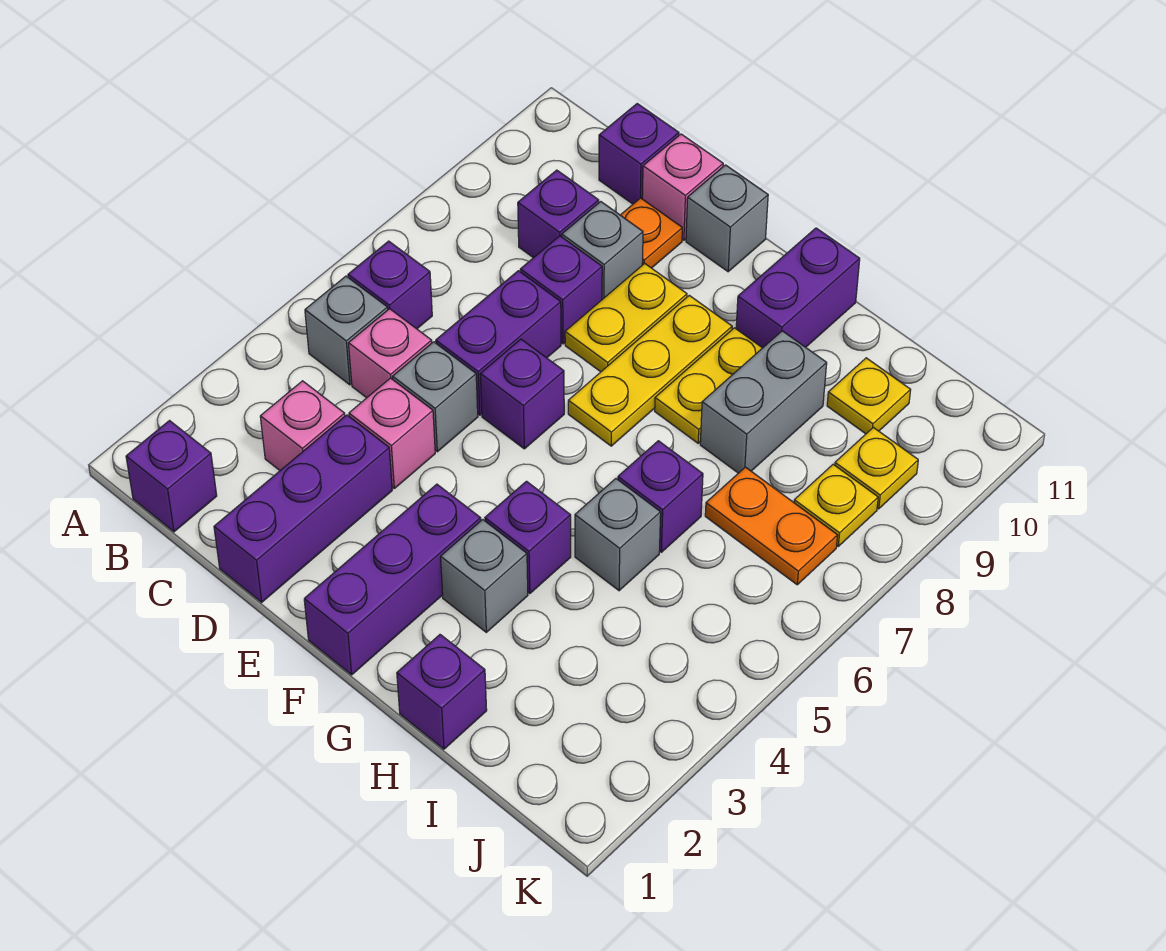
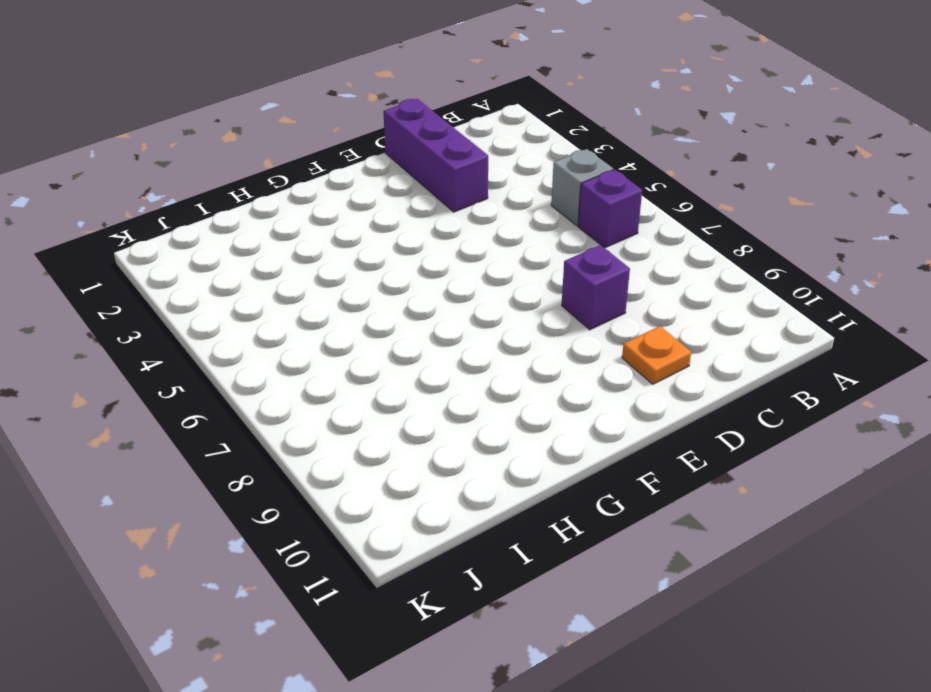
none -> purple brick B1 level 1
none -> pink brick C3 level 1
none -> pink brick C5 level 1
none -> purple brick C9 level 1

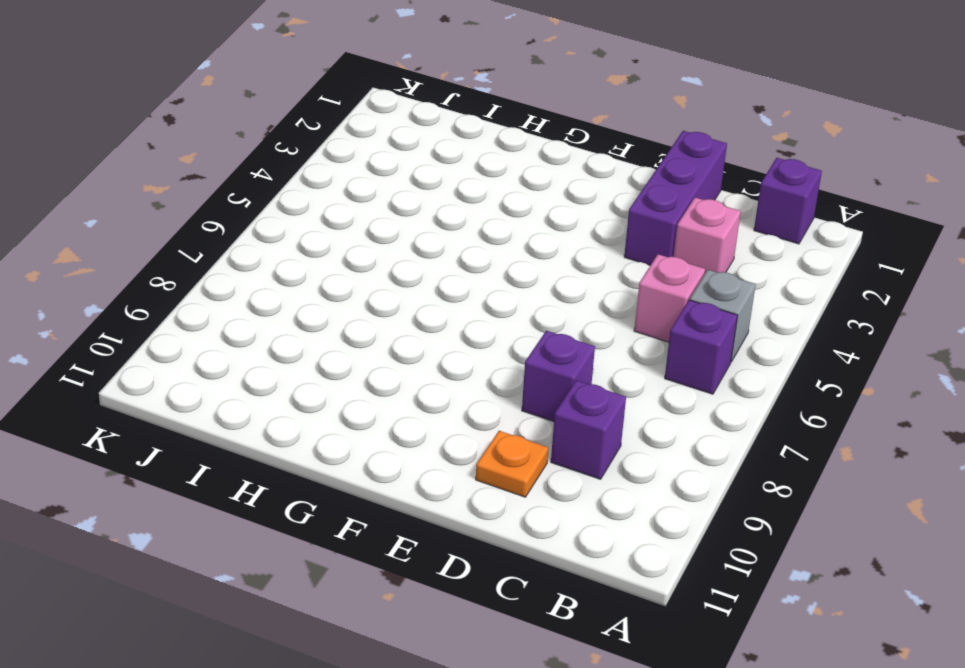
none -> purple brick C11 level 1
none -> pink brick D4 level 1
none -> grey brick D5 level 1
none -> purple brick D6:D7 level 1

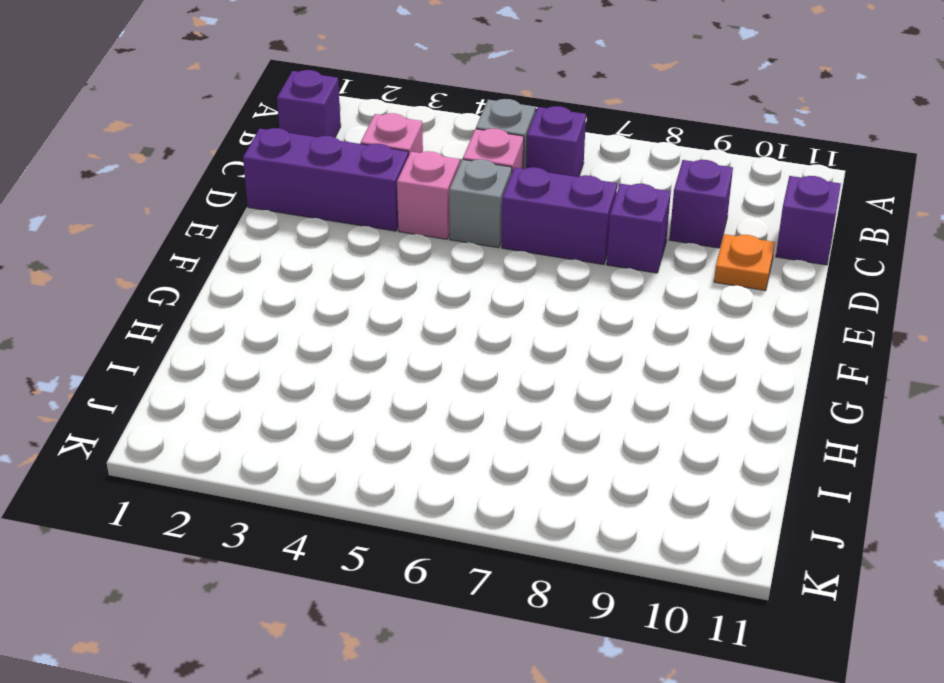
none -> grey brick D9 level 1
none -> pink brick D11 level 1
none -> purple brick E6 level 1
none -> yellow plate E8:E9 level 1

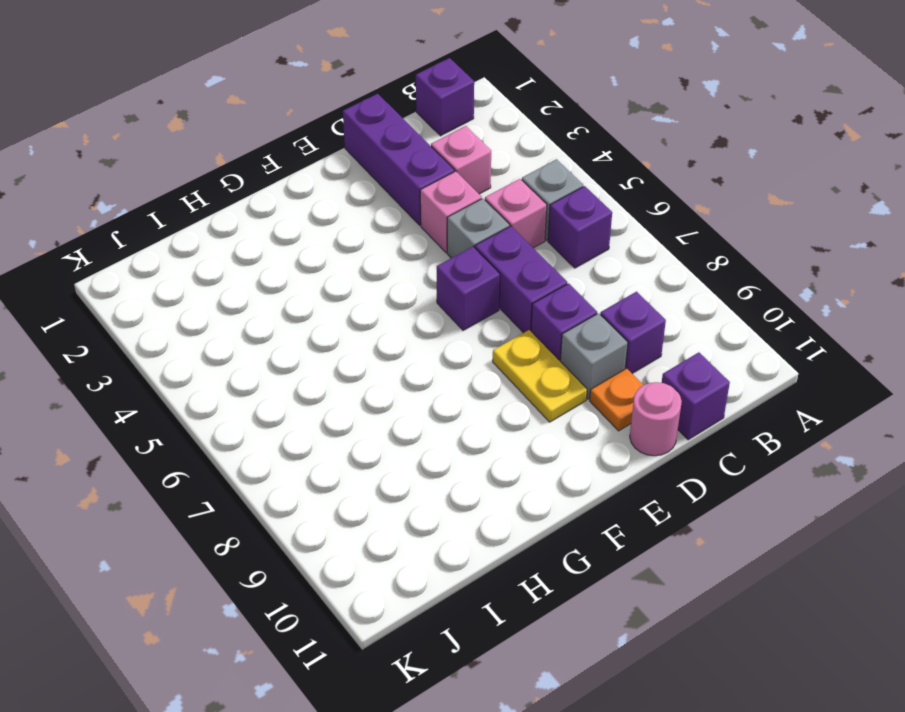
pink round brick D11 level 1 -> pink brick D11 level 1
none -> grey brick E11 level 1
none -> purple brick F1:F3 level 1
none -> yellow plate F7:F9 level 1
none -> grey brick G3 level 1

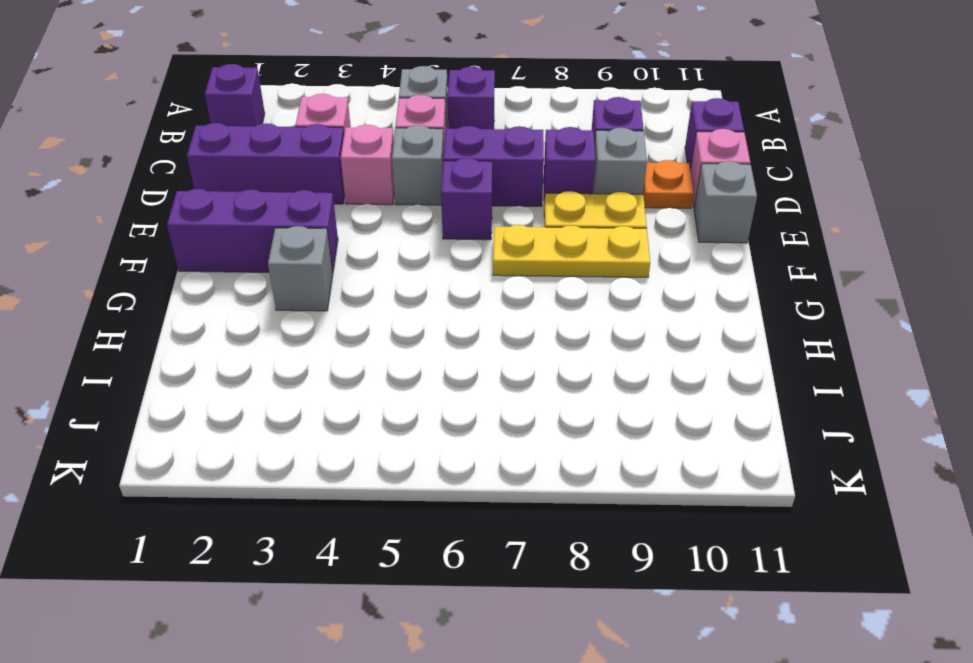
none -> purple brick G4 level 1
none -> yellow plate G8:G9 level 1
none -> purple brick G10:G11 level 1
none -> purple brick H1 level 1

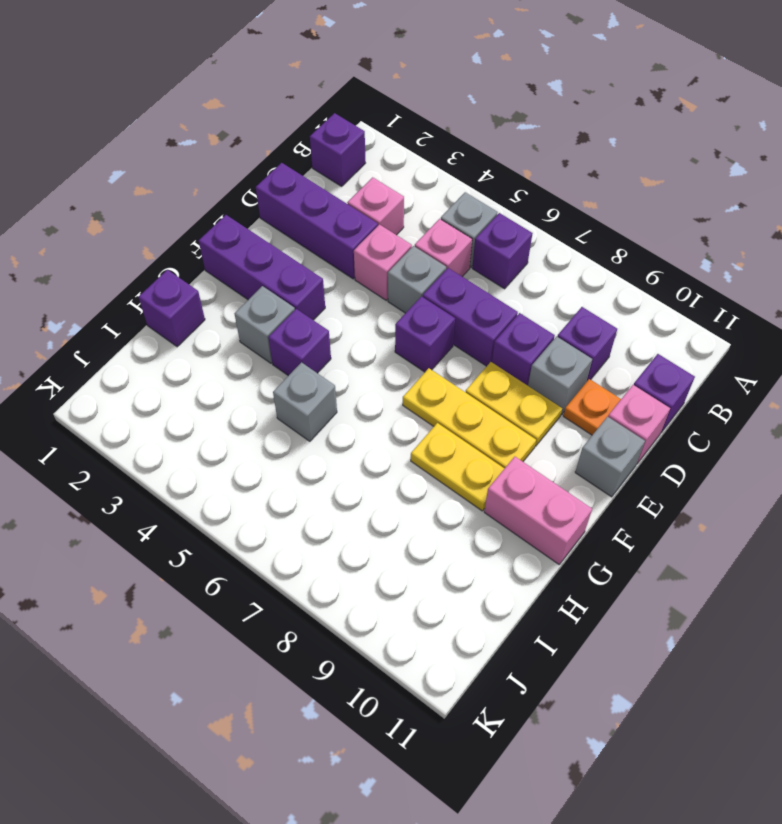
pink brick G10:G11 level 1 -> purple brick G10:G11 level 1
none -> purple brick H6 level 1
none -> grey brick H8:H9 level 1
none -> orange plate I7:J7 level 1
none -> yellow plate I10 level 1

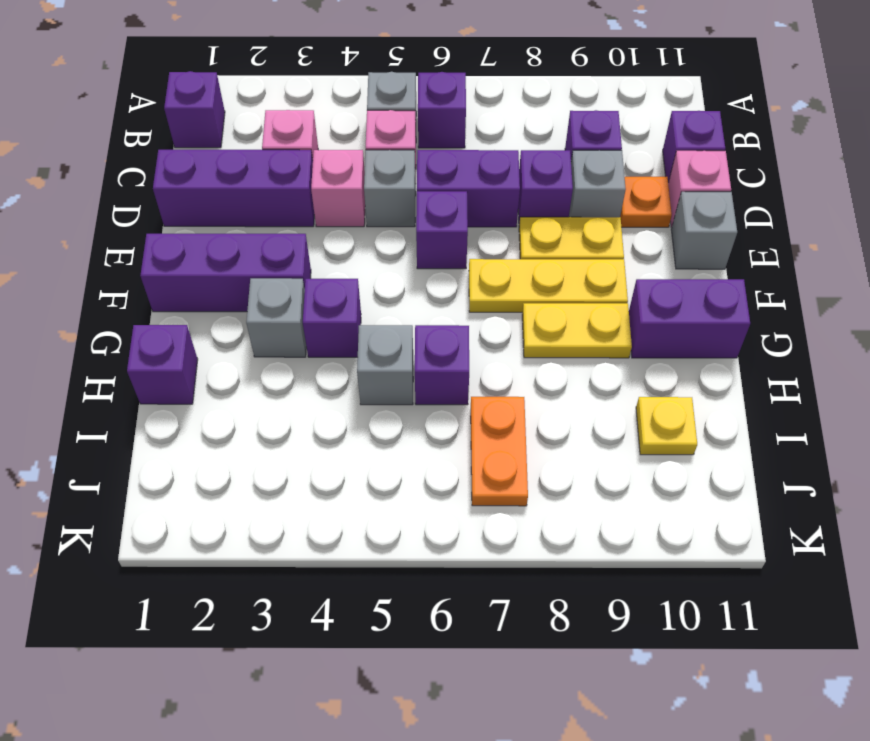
none -> grey brick H8:H9 level 1
none -> yellow plate J8 level 1
none -> yellow plate J9 level 1

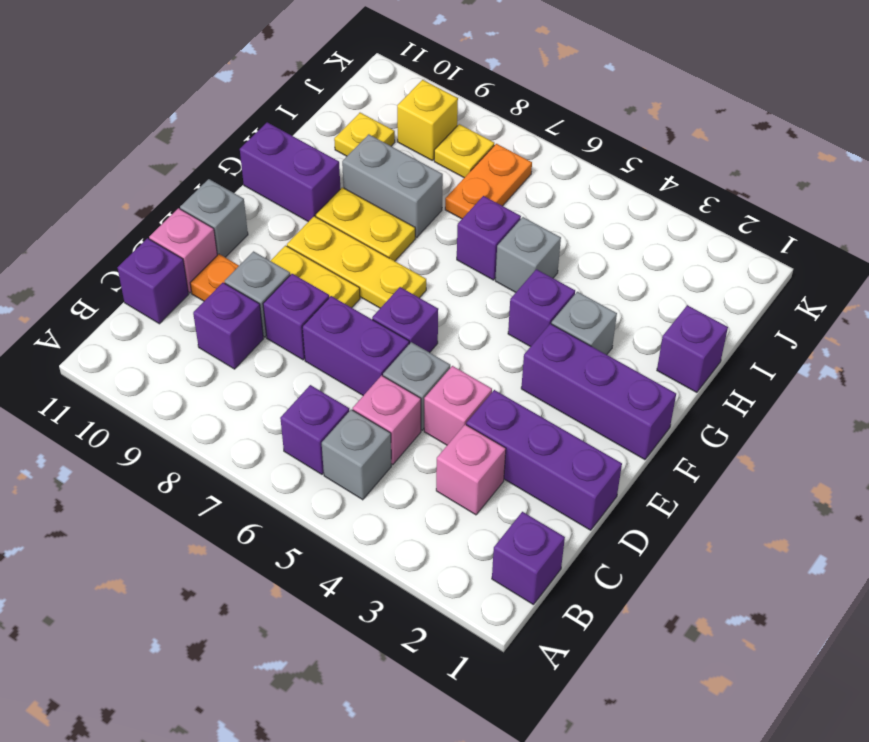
yellow brick J9 level 1 -> yellow plate J9 level 1

